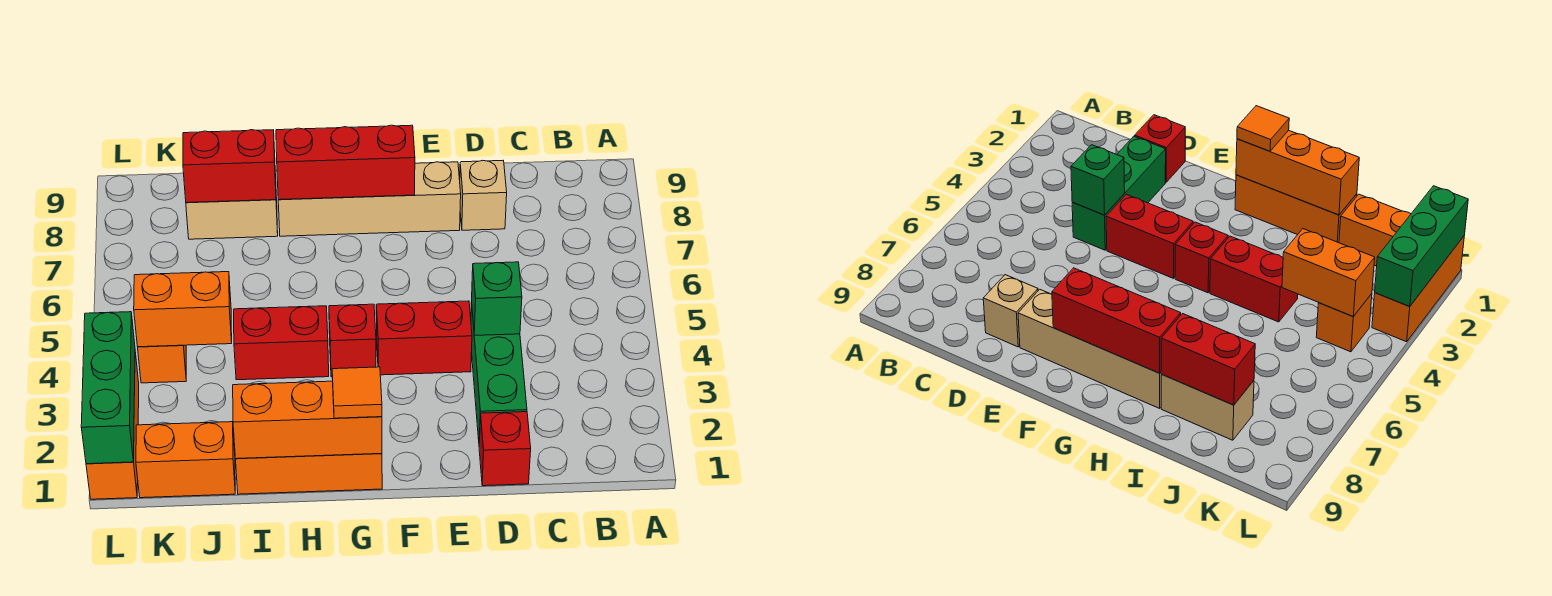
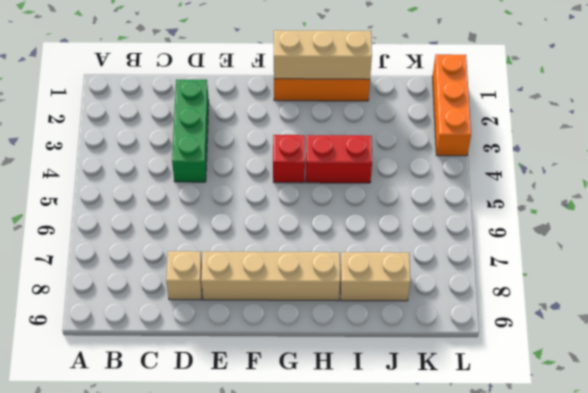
tan brick G1:I1 level 2 -> orange brick G1:I1 level 2
none -> red brick D1 level 1
none -> red brick E4:F4 level 1
none -> orange brick J1:K1 level 1

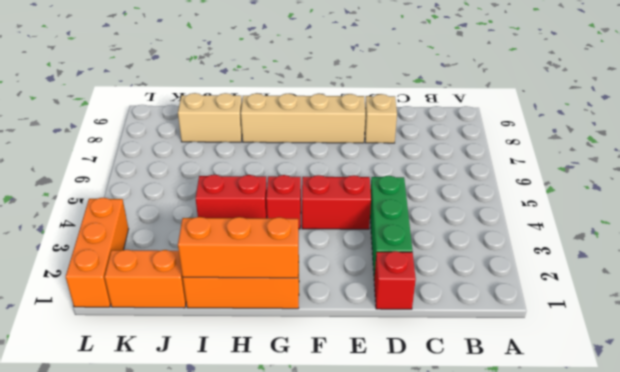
none -> orange brick K4 level 1
none -> green brick D4 level 2
none -> red brick F8:H8 level 2

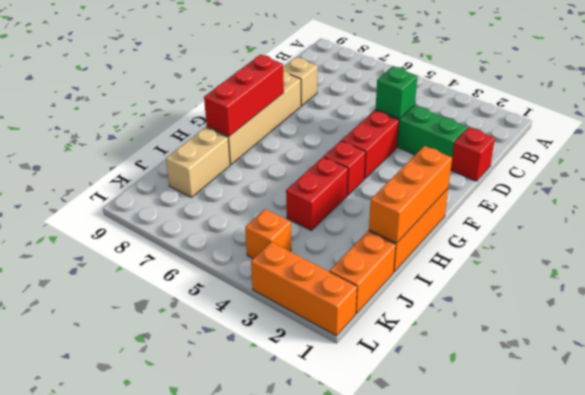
none -> red brick I8:J8 level 2
none -> orange brick J4:K4 level 2
none -> green brick L1:L3 level 2

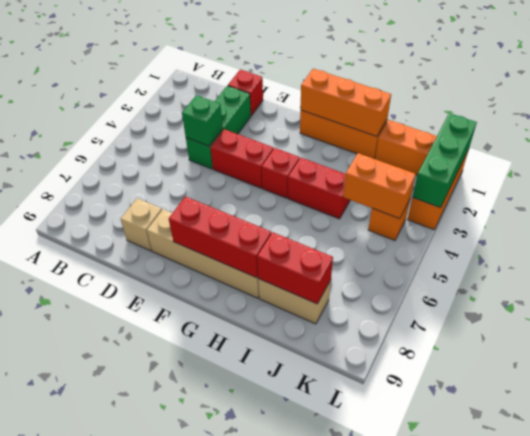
none -> orange tile G1 level 3

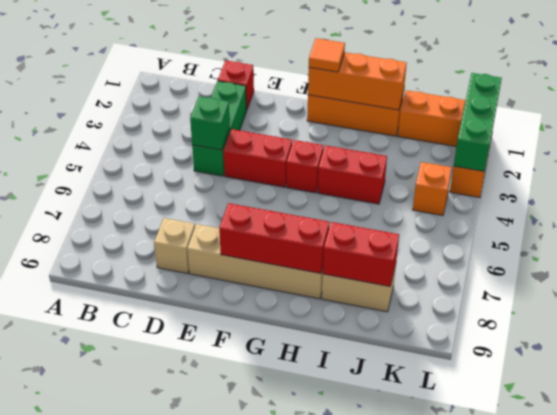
none -> orange brick J4:K4 level 2

